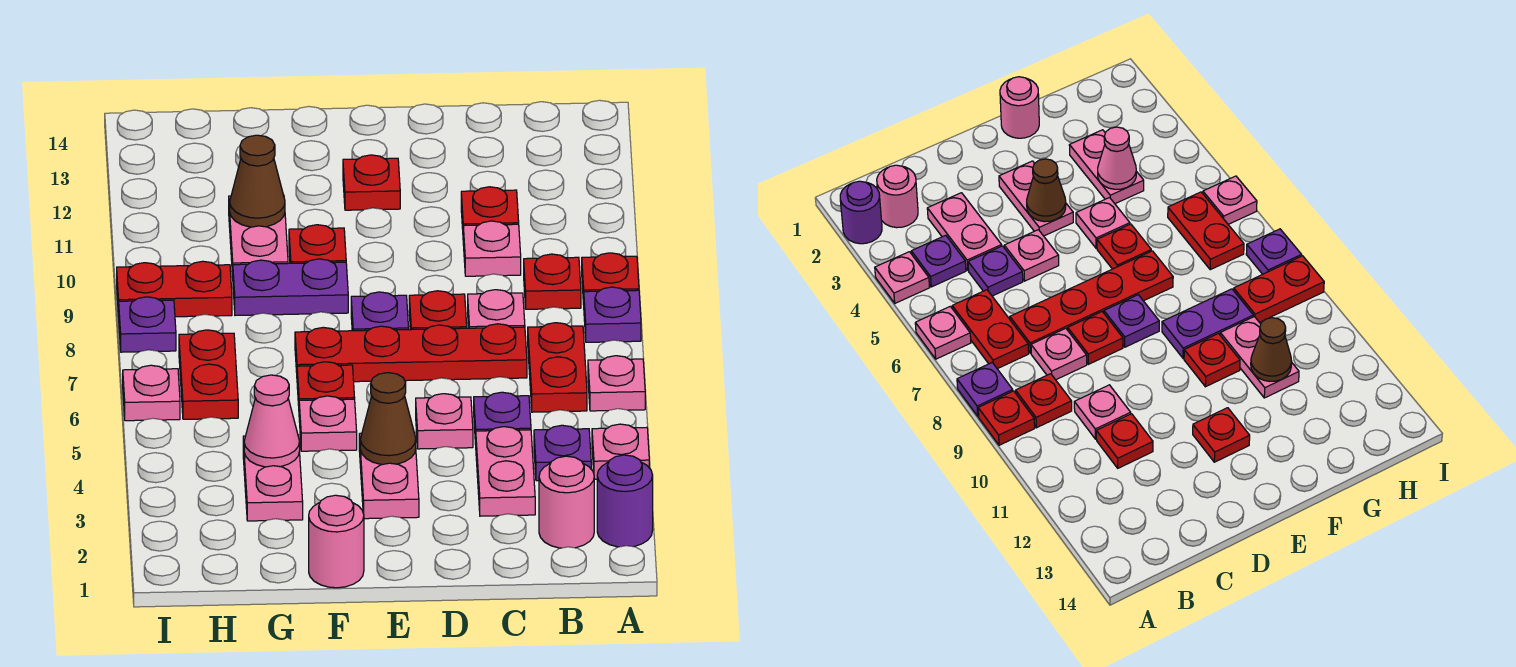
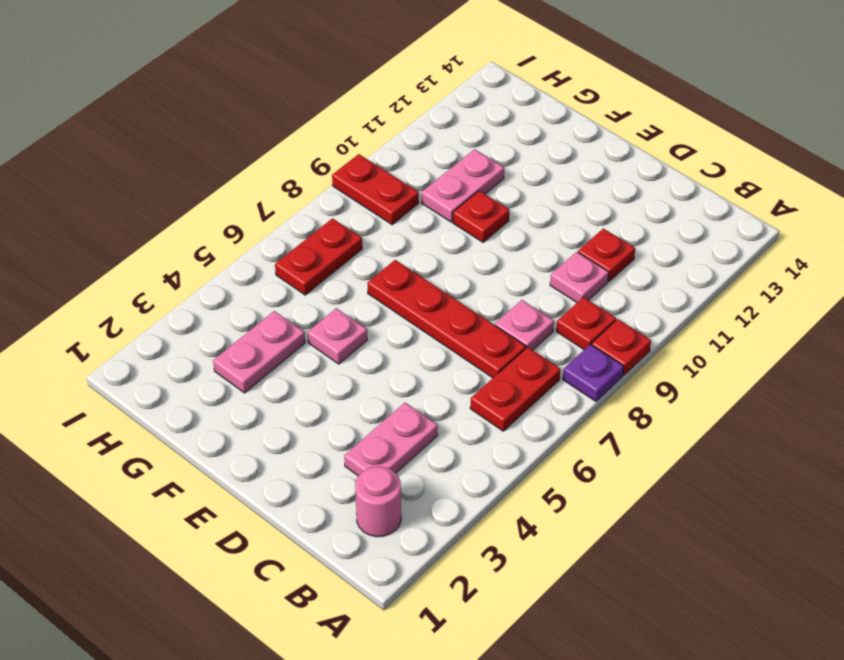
none -> purple round brick A2 level 1
none -> pink plate A4 level 1
none -> pink plate A6 level 1
none -> purple plate B4 level 1

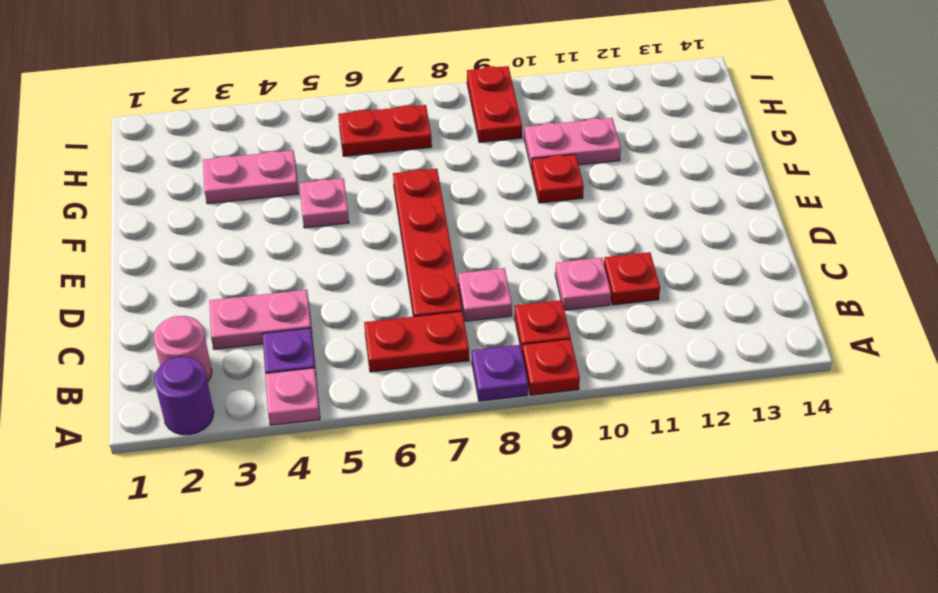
none -> pink plate A6 level 1
none -> purple plate C5 level 1
none -> pink plate D5 level 1
none -> red plate D8 level 1

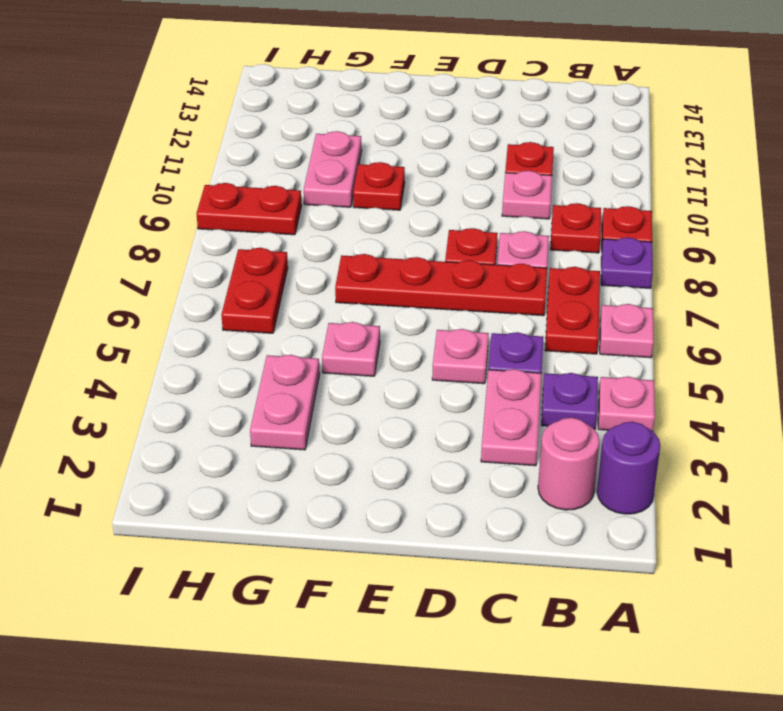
none -> pink plate E3:E4 level 1
none -> purple plate E8 level 1
none -> red plate E12 level 1
none -> pink round brick F1 level 1

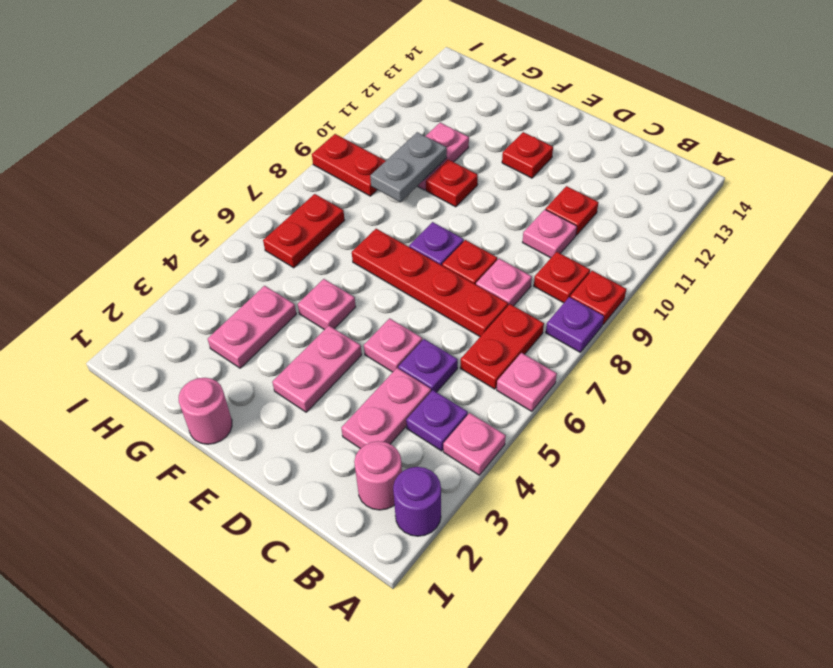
grey plate G9:G10 level 2 -> none
none -> red plate F6 level 1
none -> purple plate F9:G9 level 1
none -> pink plate I6 level 1
none -> purple plate I8 level 1

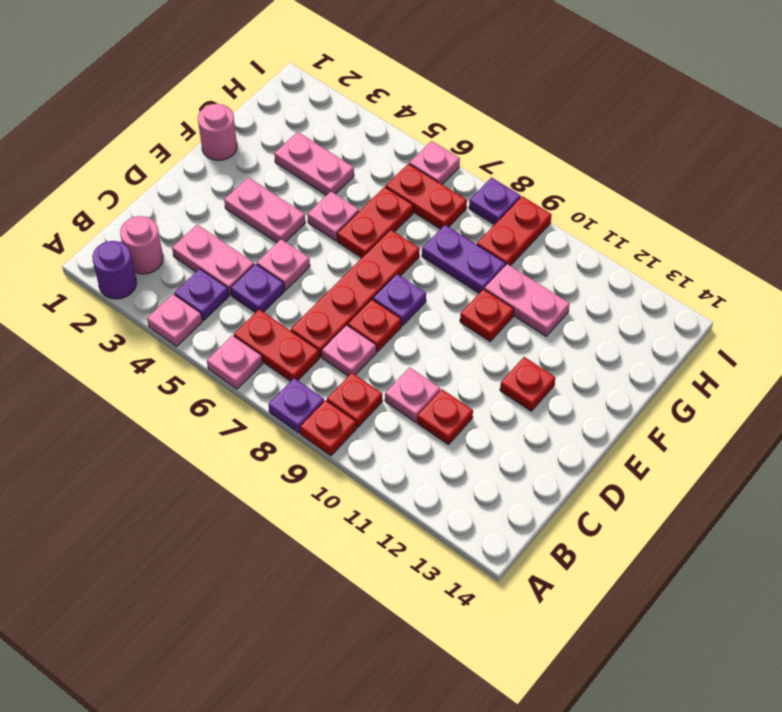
red plate F6:G6 level 1 -> red plate F6 level 1
purple plate G8:G9 level 1 -> purple plate F9:G9 level 1
none -> brown cone E4 level 2
none -> pink cone G4 level 2
none -> brown cone G11 level 2

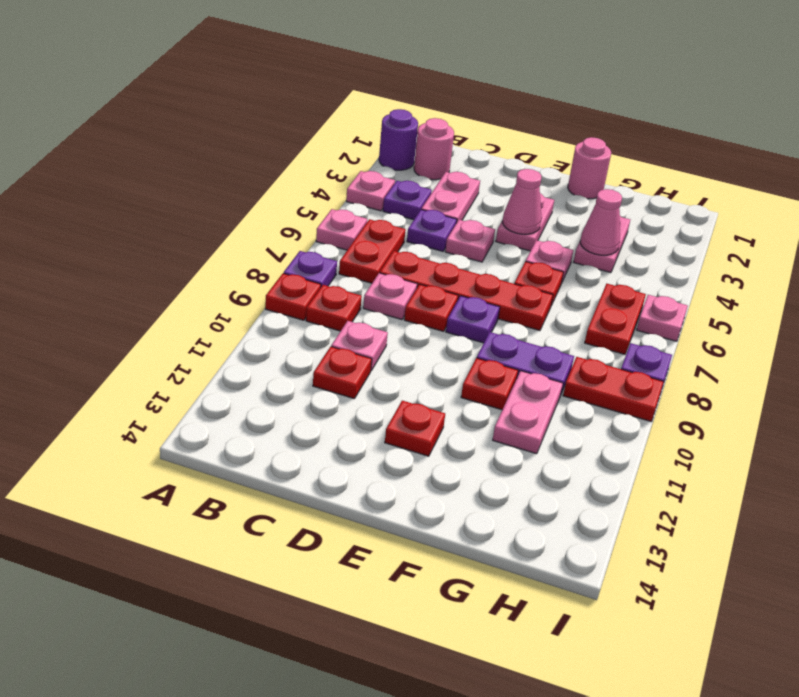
pink cone E4 level 2 -> brown cone E4 level 2
none -> brown cone G11 level 2

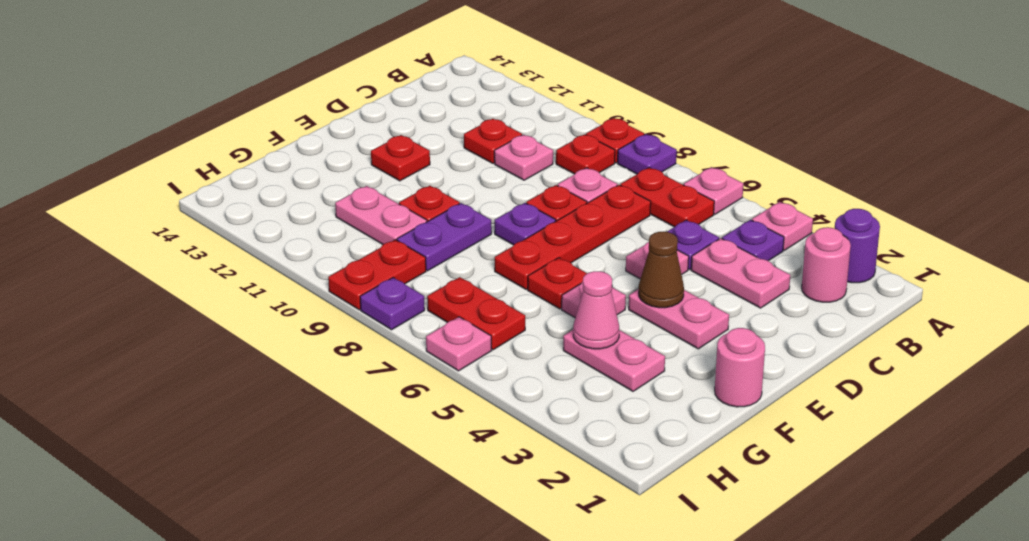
none -> brown cone G11 level 2

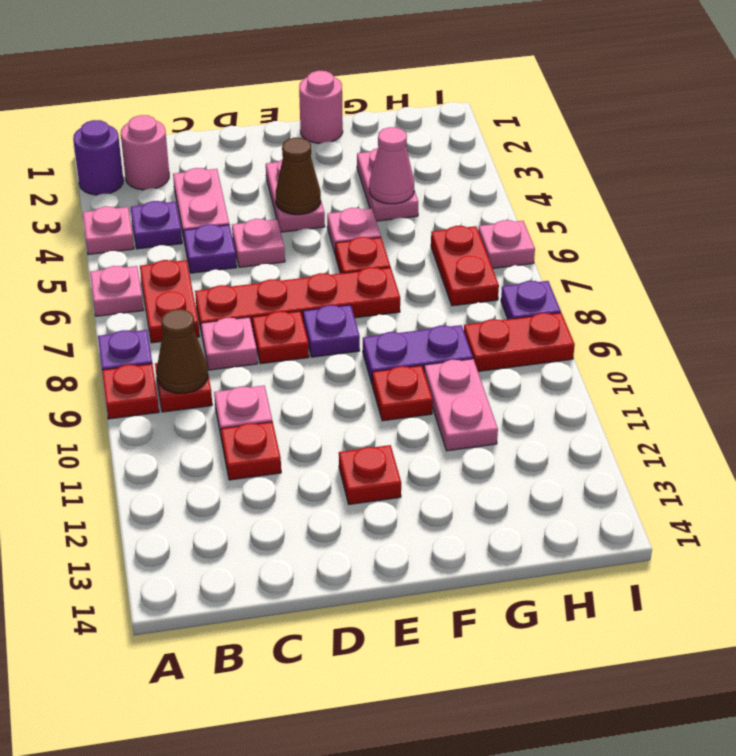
brown cone B9 level 2 -> brown cone G11 level 2

